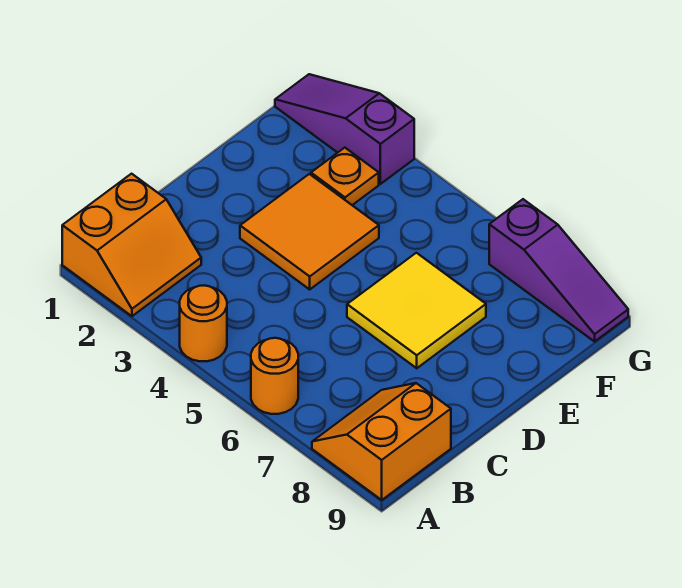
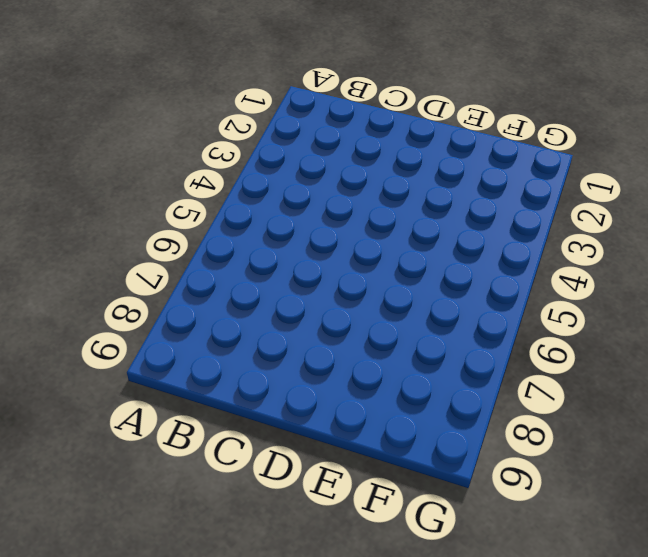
none -> orange slope A1:B2 level 1 top 1
none -> orange round brick A4 level 1

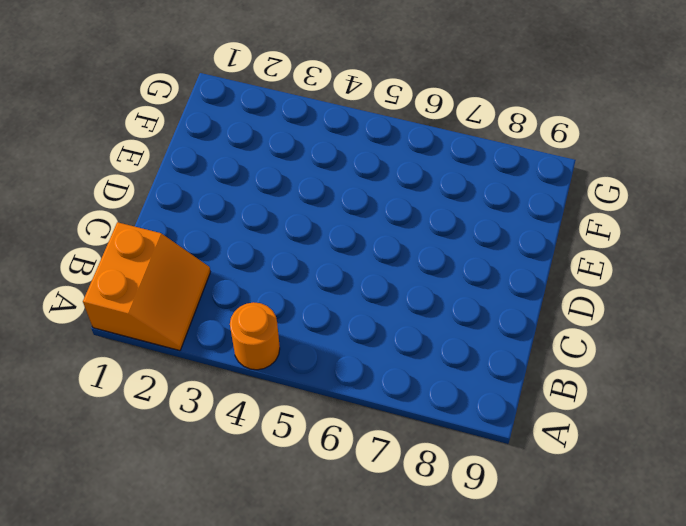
none -> orange round brick A6 level 1
none -> orange slope A8:B9 level 1 top 9

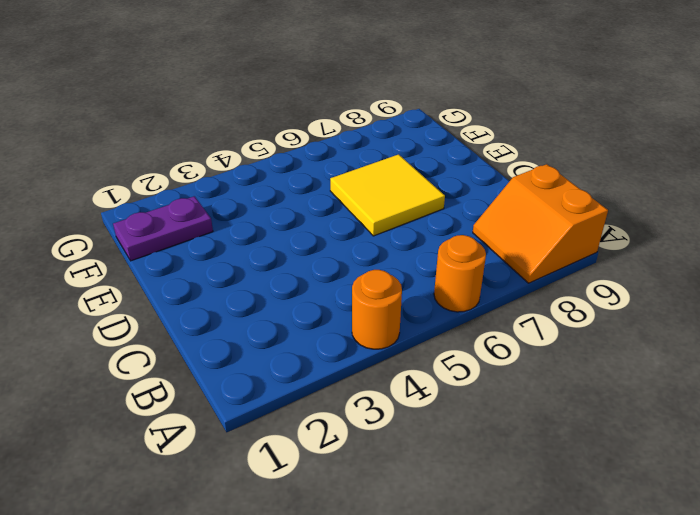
purple plate F1:F2 level 1 -> none
none -> orange slope A1:B2 level 1 top 1
none -> orange tile D3:E4 level 1

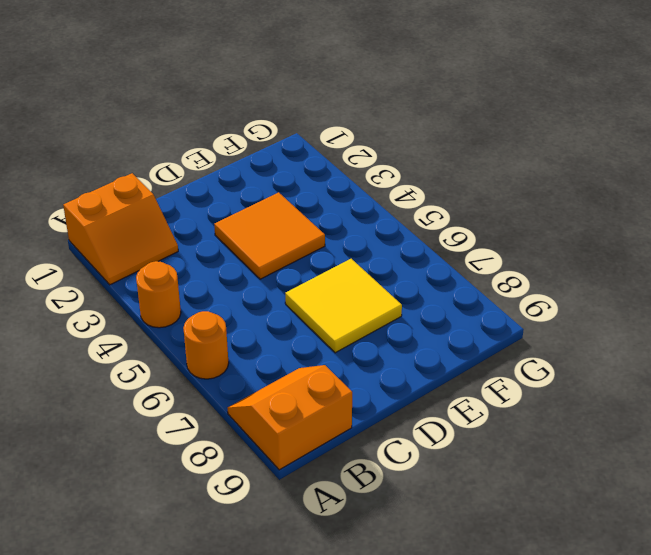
none -> orange plate F3 level 1
none -> purple slope G1:G3 level 1 top 3

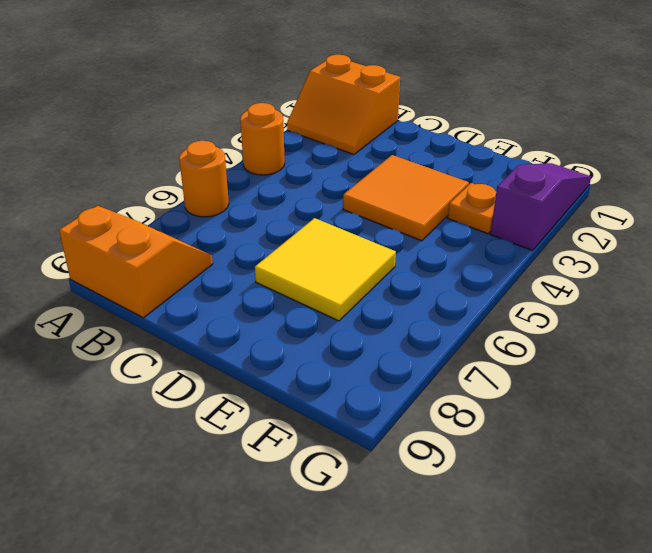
none -> purple slope G7:G9 level 1 top 7

